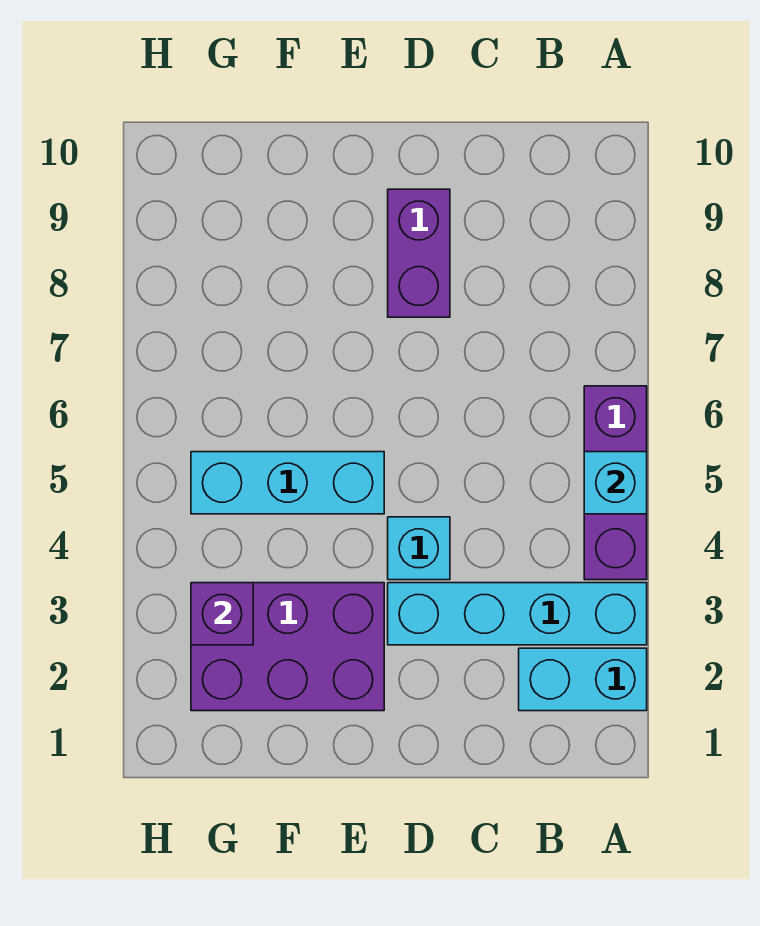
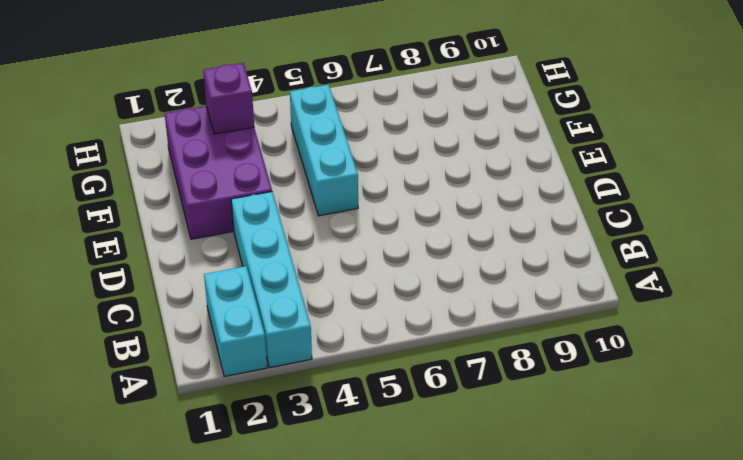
none -> purple brick A4:A6 level 1
none -> cyan brick D4 level 1

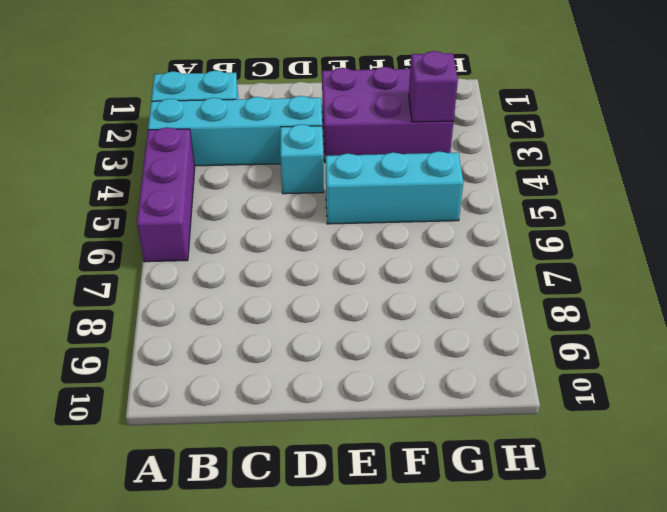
none -> purple brick D8:D9 level 1
none -> cyan brick A5 level 2

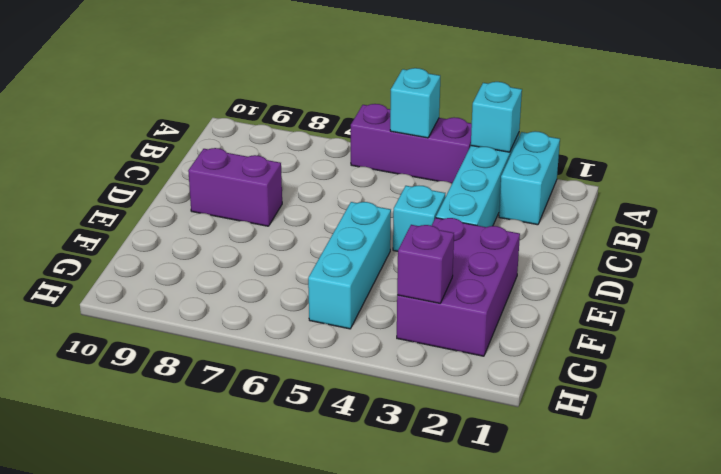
cyan brick A3 level 2 -> none

